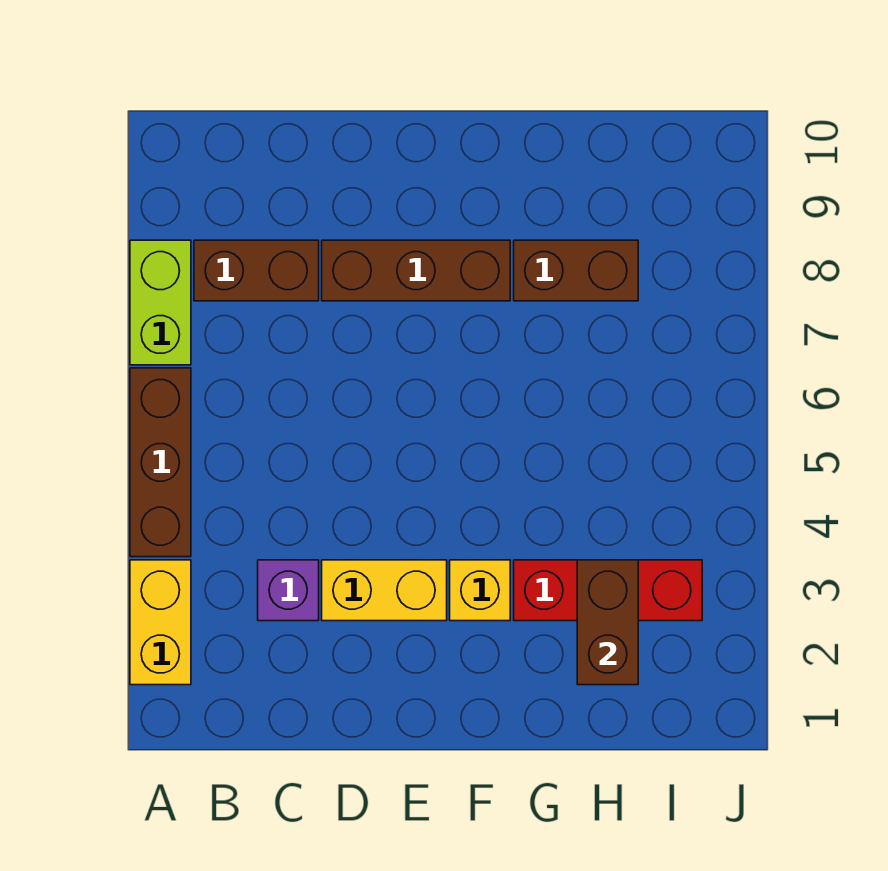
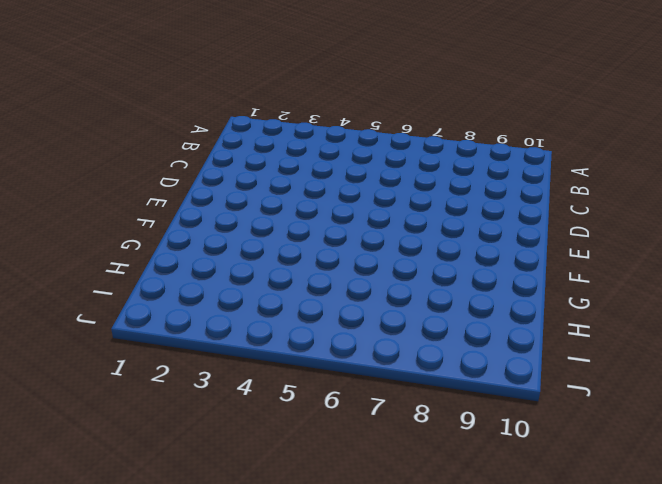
none -> yellow brick A2:A3 level 1
none -> brown brick A4:A6 level 1

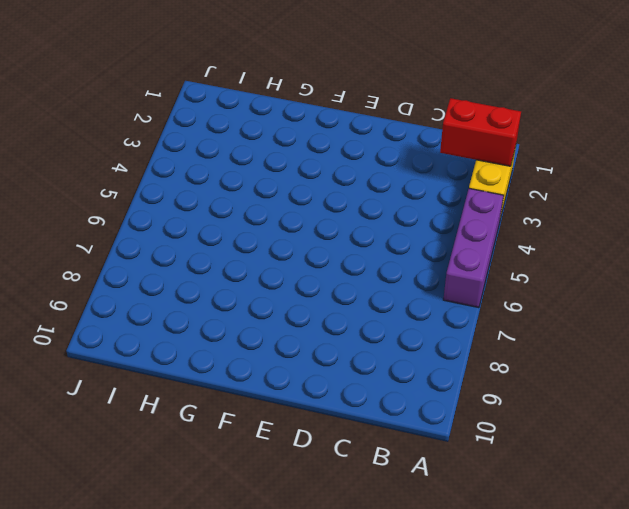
red brick A2:B2 level 2 -> none
purple brick A4:A6 level 1 -> brown brick A4:A6 level 1
none -> lime brick A7:A8 level 1
none -> brown brick B8:C8 level 1

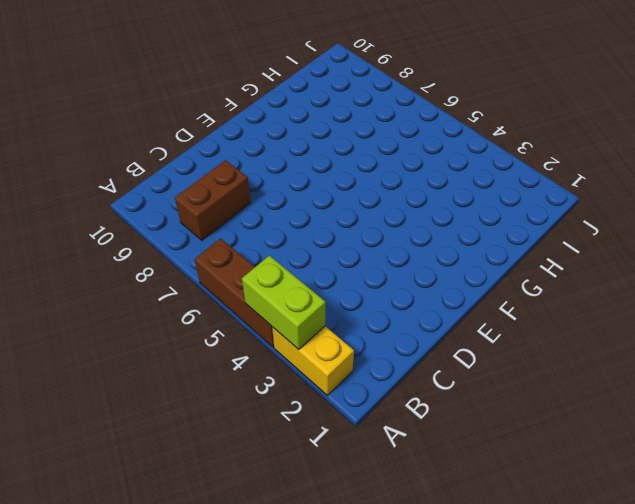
lime brick A3:A4 level 2 -> lime brick A7:A8 level 1
none -> purple brick C3 level 1
none -> yellow brick D3:E3 level 1

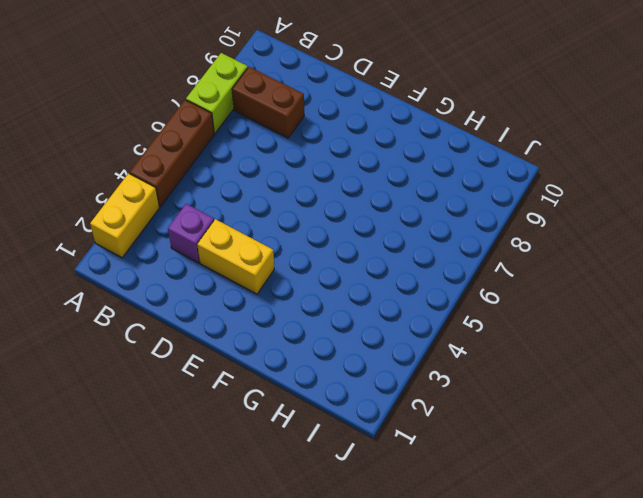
none -> brown brick D8:F8 level 1
none -> yellow brick F3 level 1

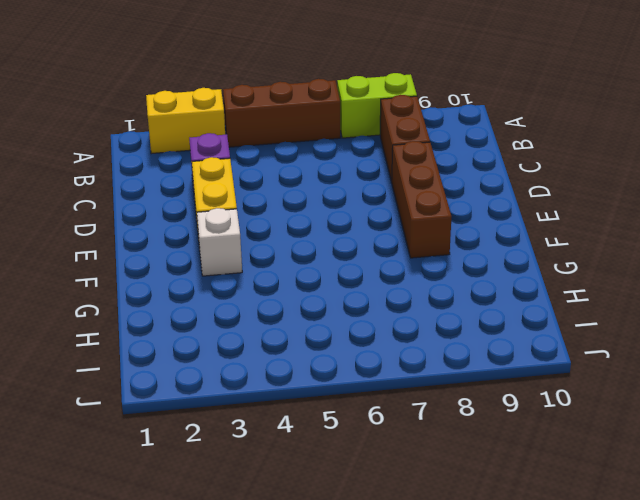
white brick F3 level 1 -> yellow brick F3 level 1
none -> red brick G3:I3 level 1
none -> brown brick G8:H8 level 1

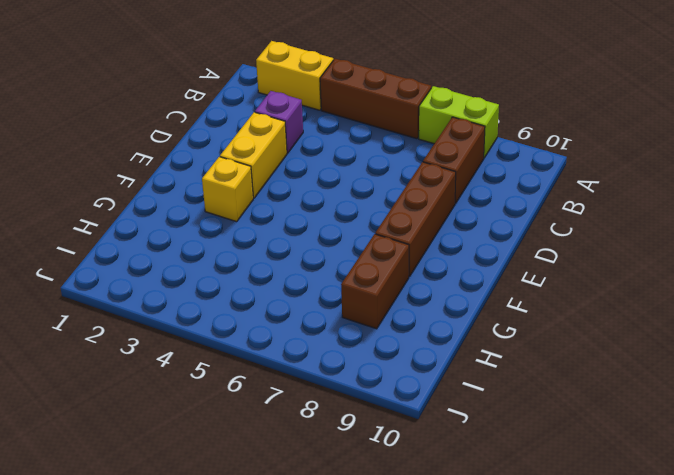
none -> red brick G3:I3 level 1
none -> brown brick H2:H3 level 2

